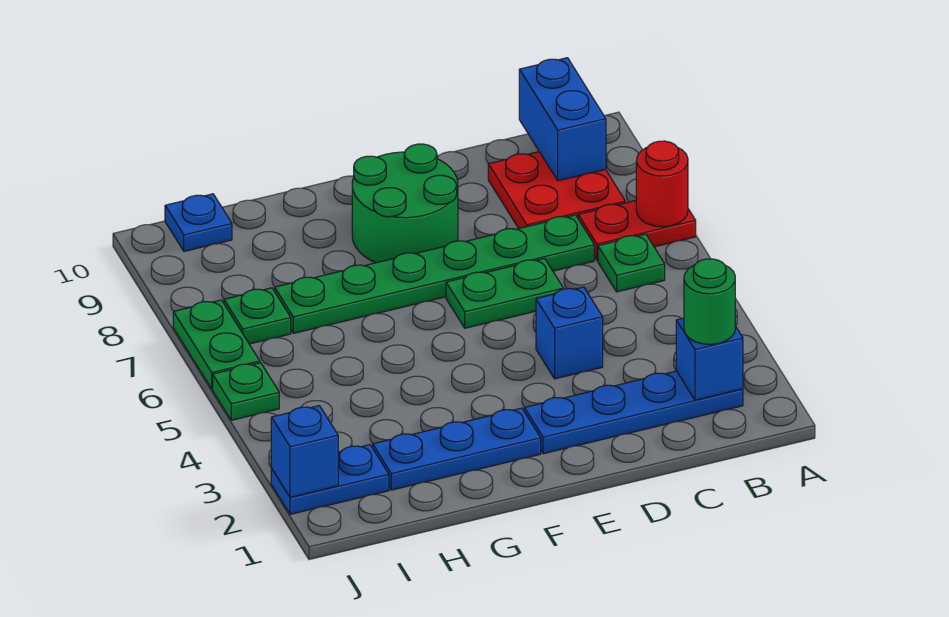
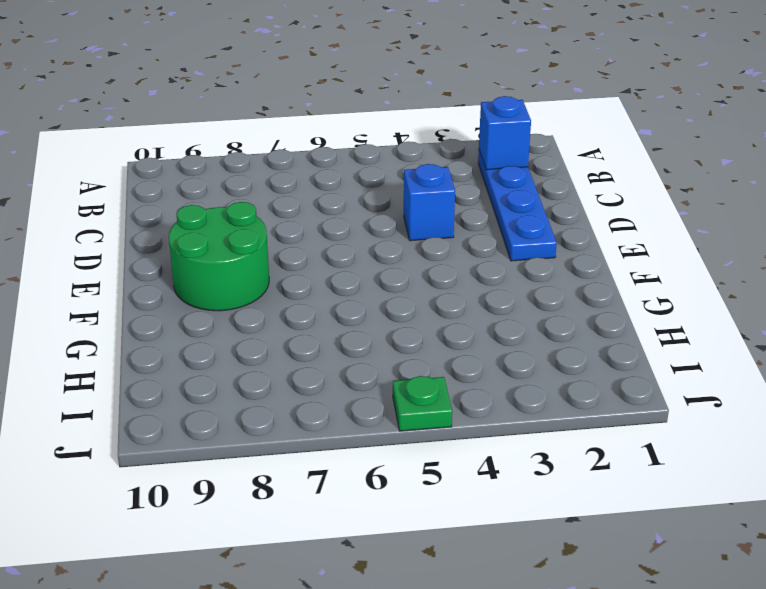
none -> red plate A7:B7 level 1
none -> green plate B6 level 1
none -> red plate B8:C9 level 1

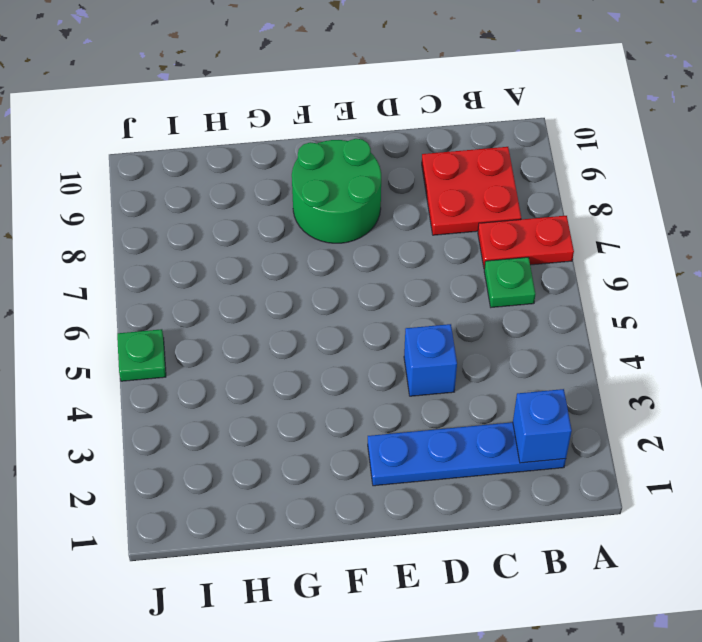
none -> green plate C7:H7 level 1
none -> green plate D6:E6 level 1
none -> blue plate F2:H2 level 1

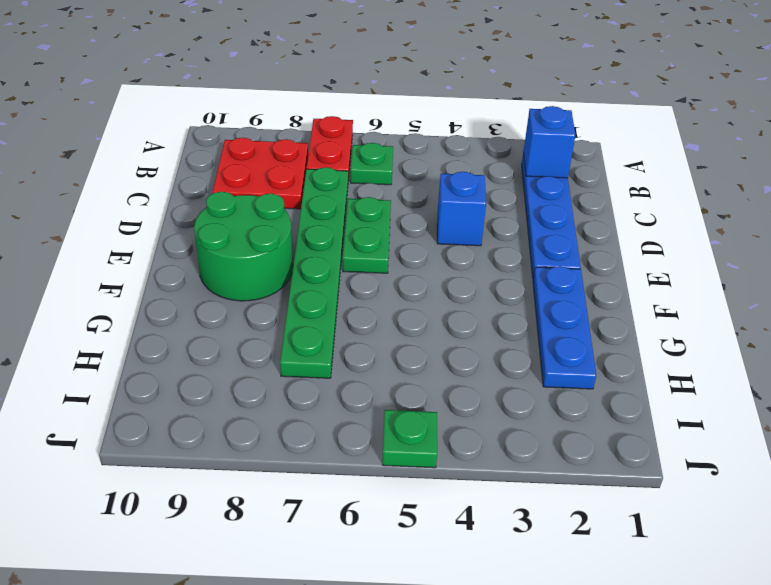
none -> blue plate I2:J2 level 1
none -> green plate I7 level 1
none -> blue plate I10 level 1

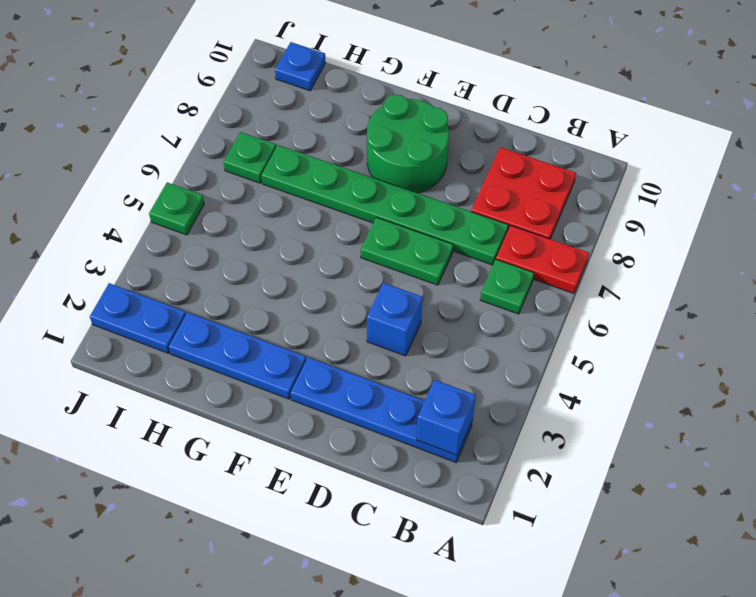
none -> green plate J6:J7 level 1
none -> red round brick A7 level 2
none -> blue brick B9:B10 level 2

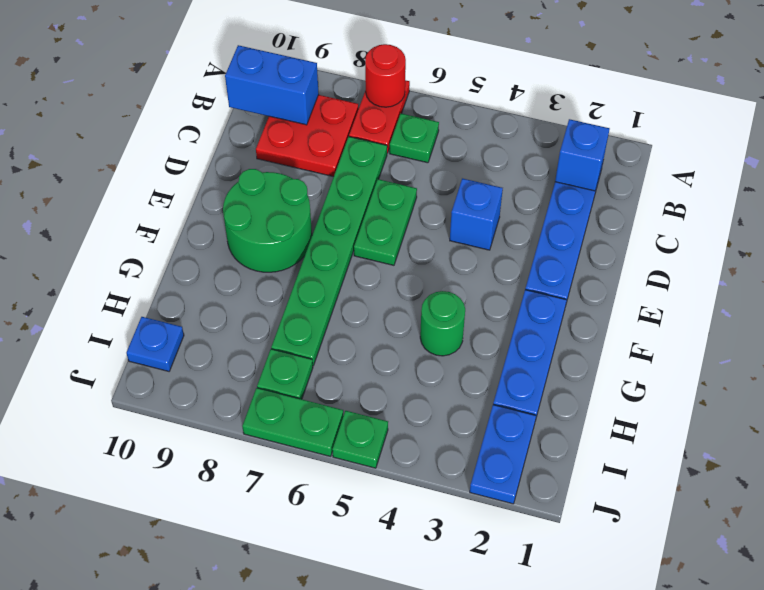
green round brick G4 level 1 -> green round brick B2 level 3
none -> blue brick J2 level 2

